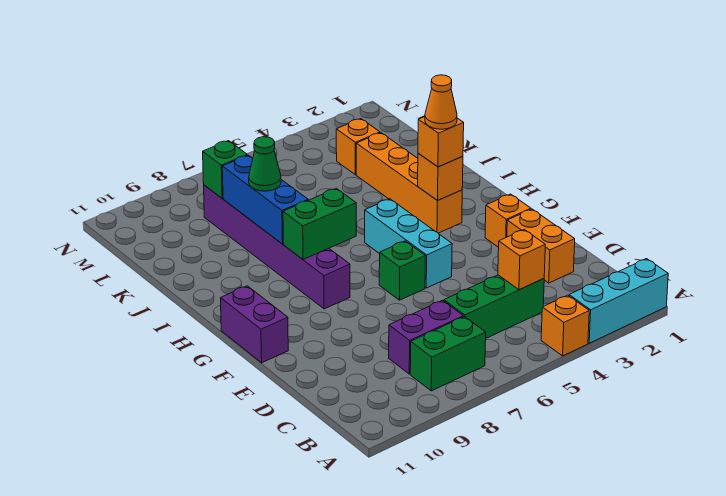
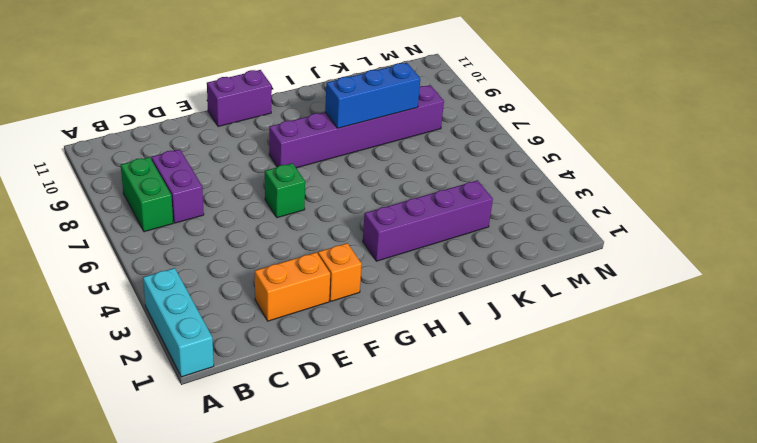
purple brick H3:K3 level 1 -> orange brick H3:K3 level 1
none -> orange brick A4 level 1
none -> green brick C4:C6 level 1
none -> cyan brick F5:H5 level 1

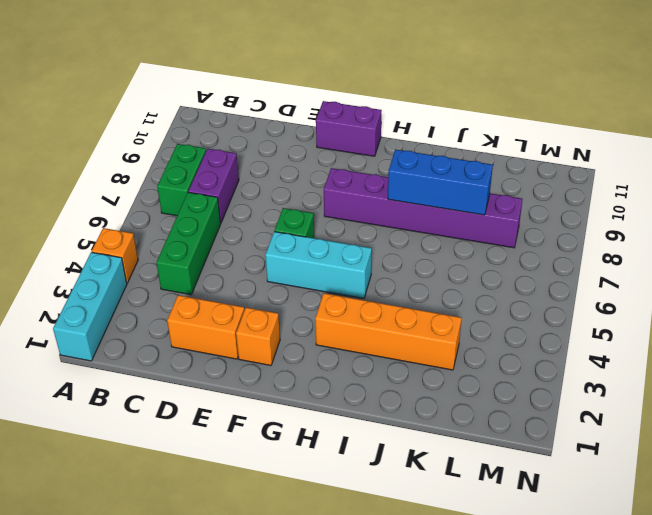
none -> orange brick L3 level 1
none -> orange brick C4 level 2
none -> orange brick H3 level 2

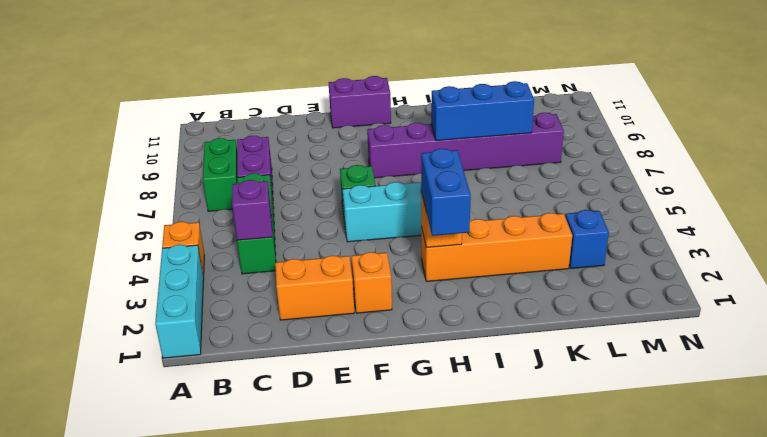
purple brick C4 level 2 -> orange brick C4 level 2
blue brick H2:H3 level 3 -> orange brick H3 level 3
blue brick L3 level 1 -> orange brick L3 level 1
none -> green brick H7:H8 level 2
none -> green brick L8 level 2
none -> green cone J8 level 3

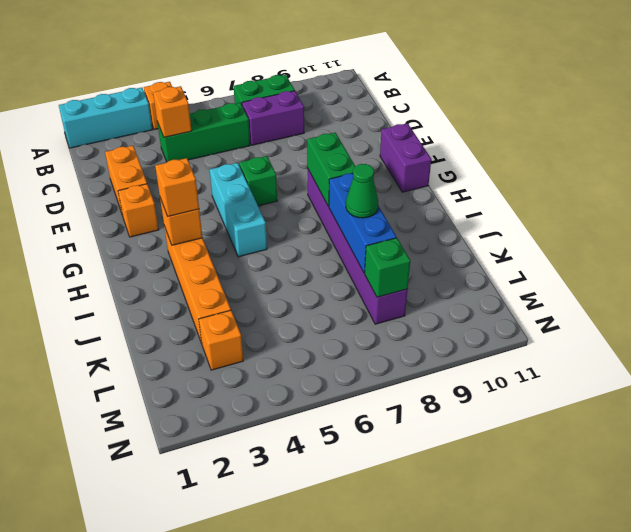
green brick G8:H8 level 2 -> green brick H7:H8 level 2
none -> orange cone H3 level 4

